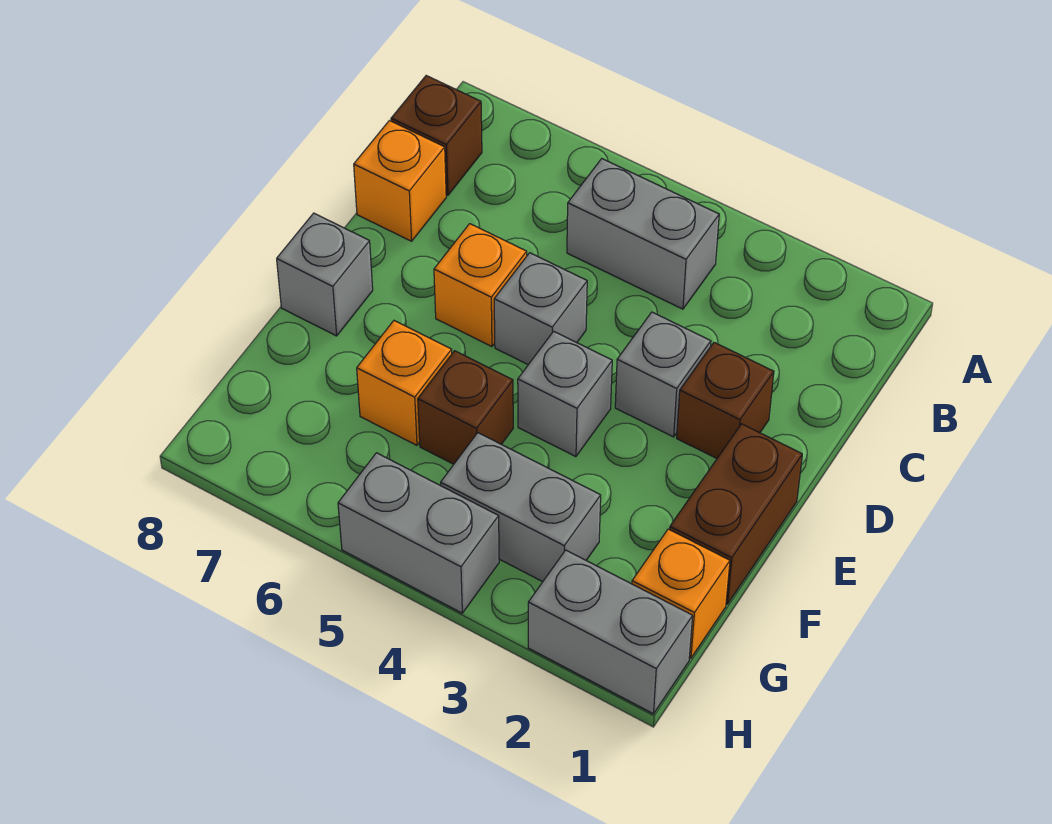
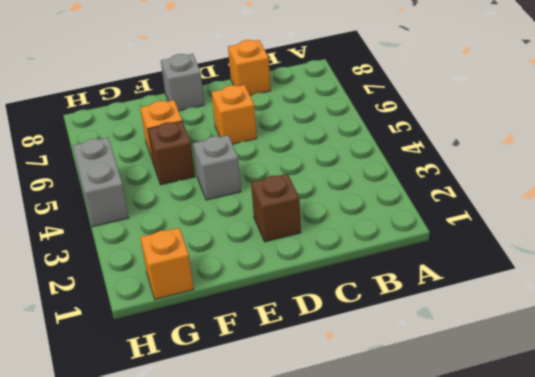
none -> grey brick B4:B5 level 1
none -> brown brick B8 level 1
none -> grey brick D3 level 1

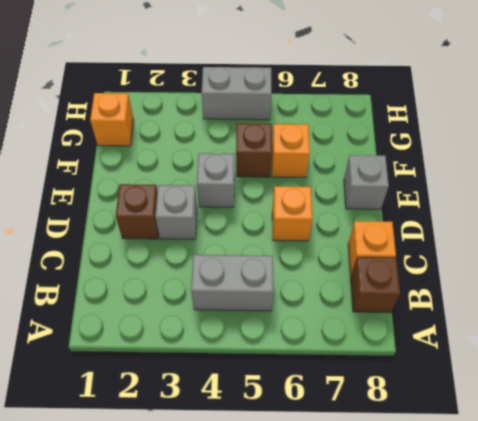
none -> grey brick D5 level 1
none -> brown brick E1:F1 level 1
none -> grey brick G3:G4 level 1

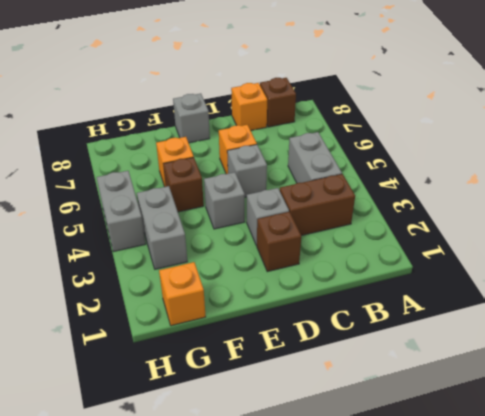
brown brick B3:C3 level 1 -> brown brick E1:F1 level 1
none -> grey brick H1:H2 level 1

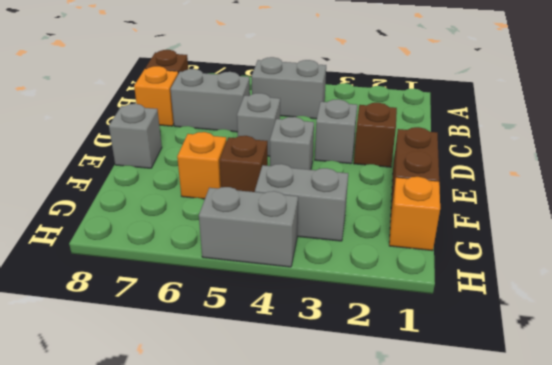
grey brick C6:C7 level 1 -> grey brick H1:H2 level 1
none -> orange brick D6 level 1

